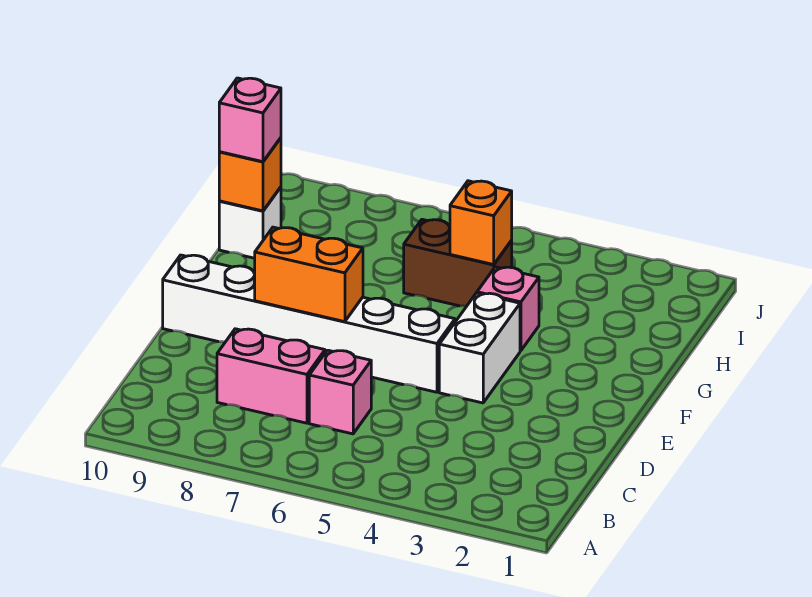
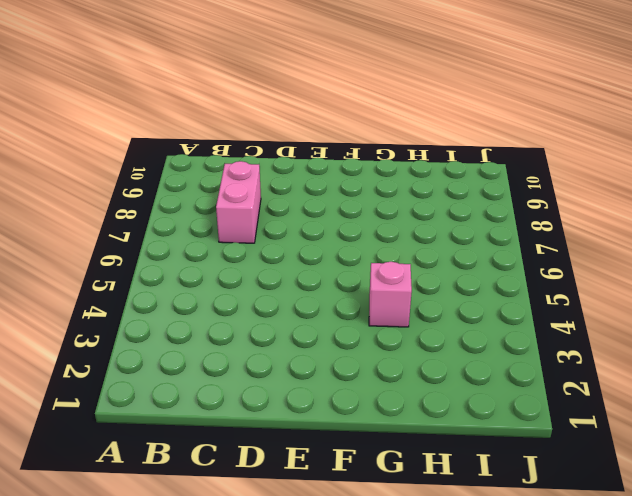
none -> pink brick C6 level 1
none -> white brick E4:F4 level 1

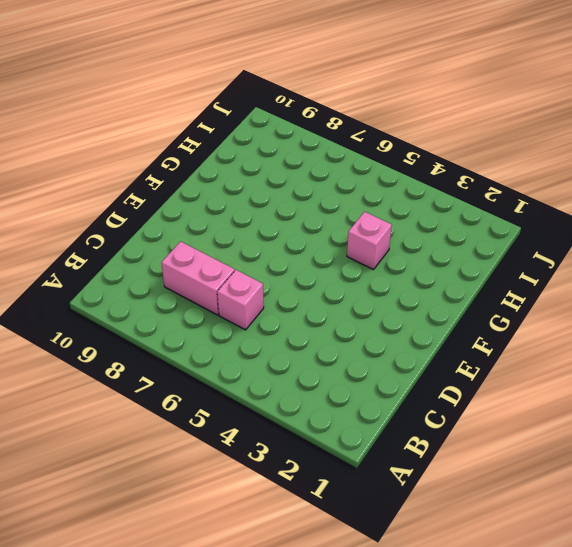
none -> white brick E4:F4 level 1
none -> white brick E5:E10 level 1

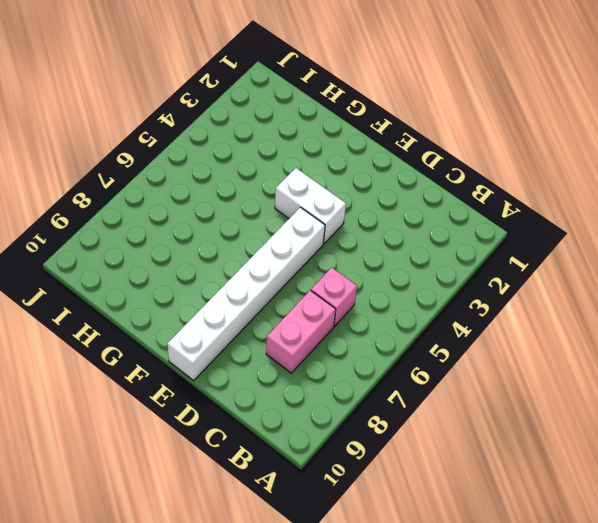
none -> pink brick G4 level 1
none -> brown brick H5:H6 level 1

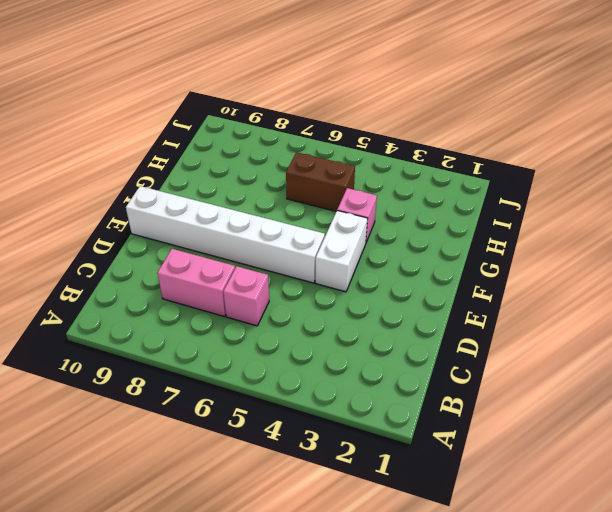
none -> white brick H10 level 1
none -> orange brick E7:E8 level 2

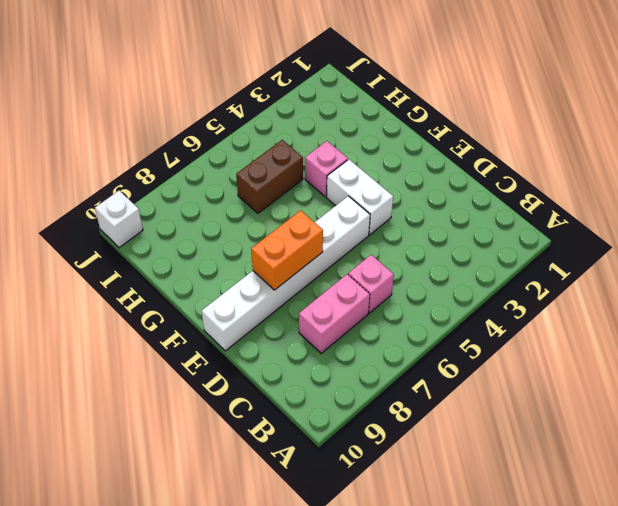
white brick J10 level 1 -> white brick H10 level 1
none -> orange brick H5 level 2
none -> orange brick H10 level 2

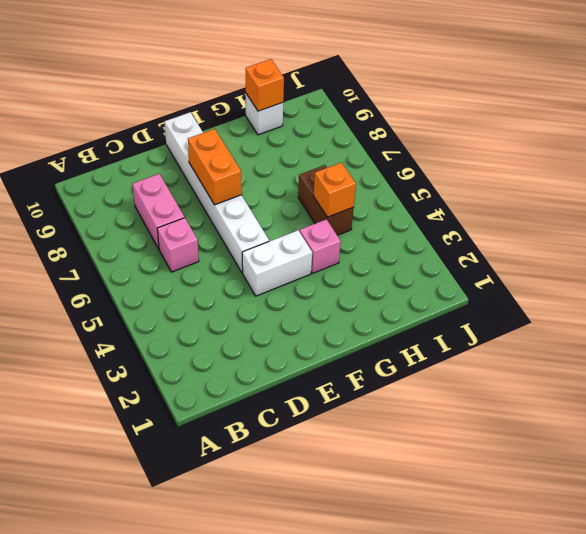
none -> pink brick H10 level 3

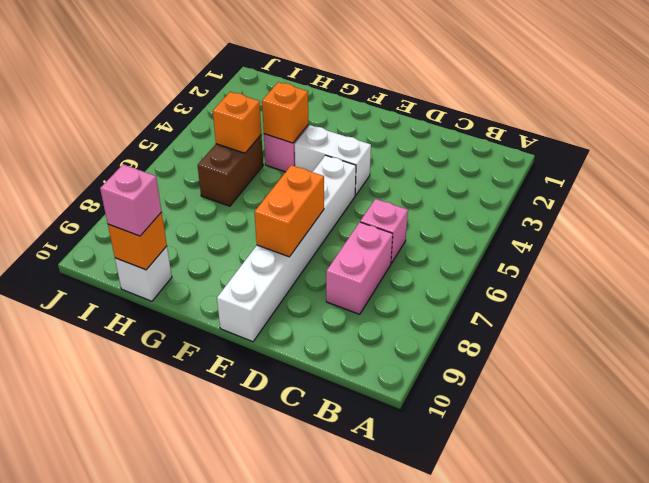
orange brick G4 level 2 -> none

